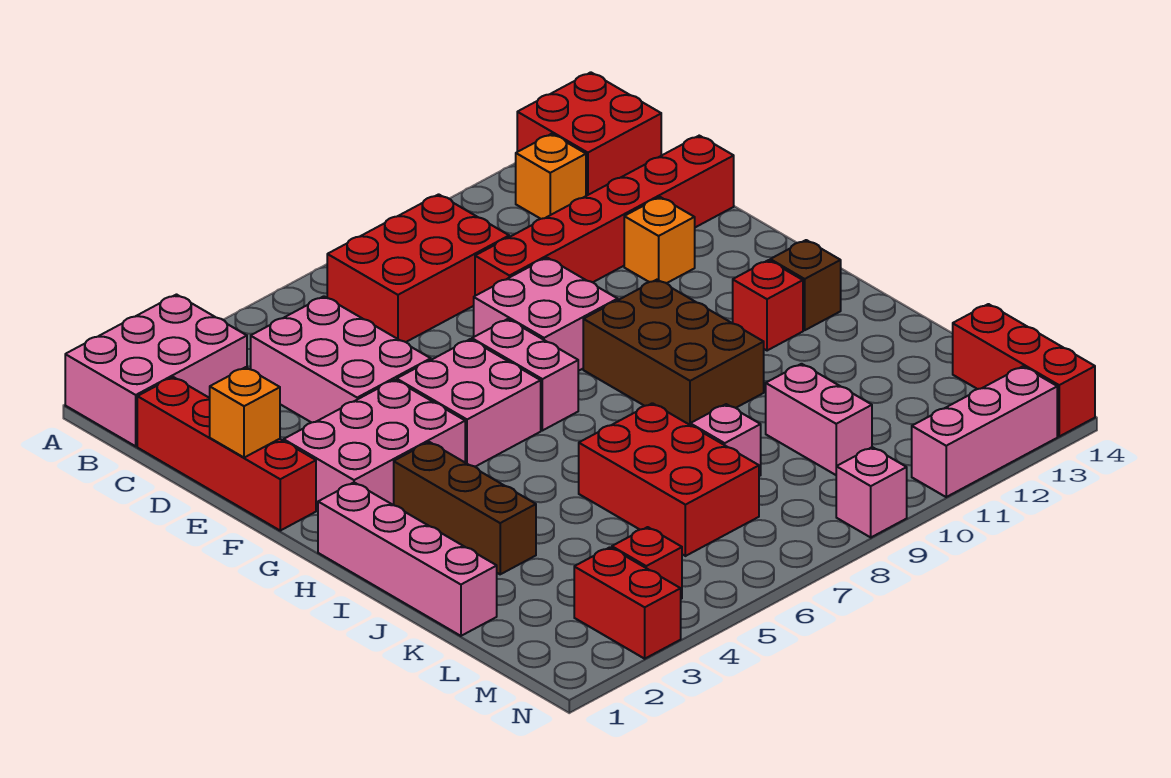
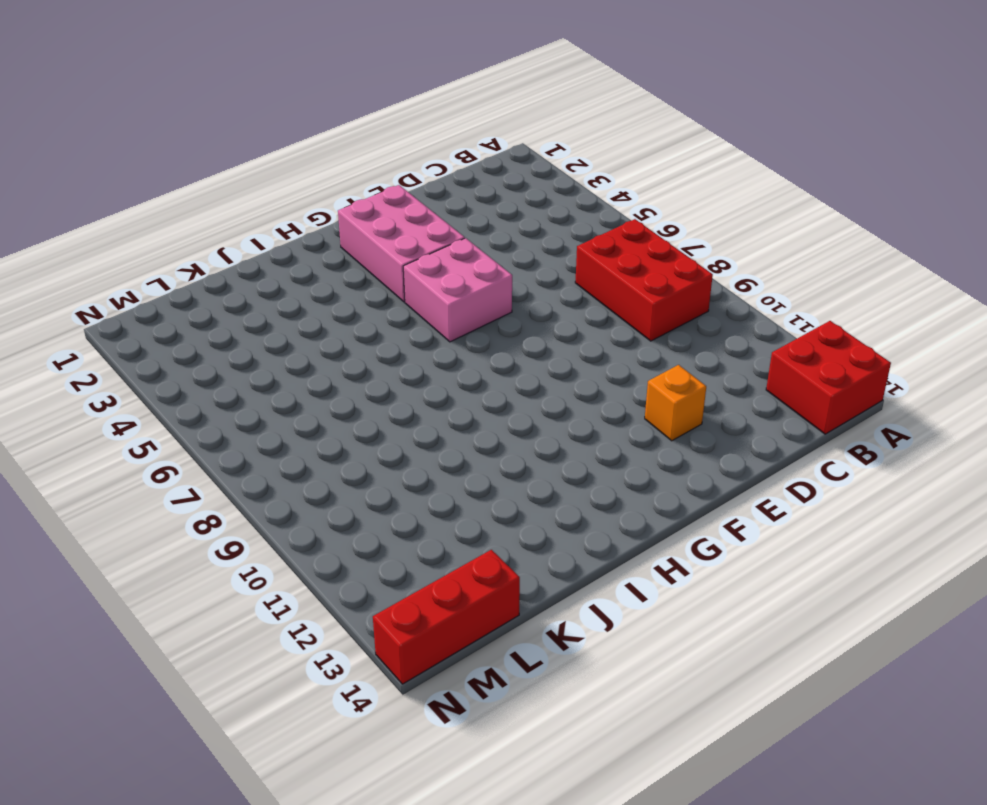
none -> pink brick A1:B3 level 1
none -> orange brick B12 level 1
none -> red brick C1:F1 level 1

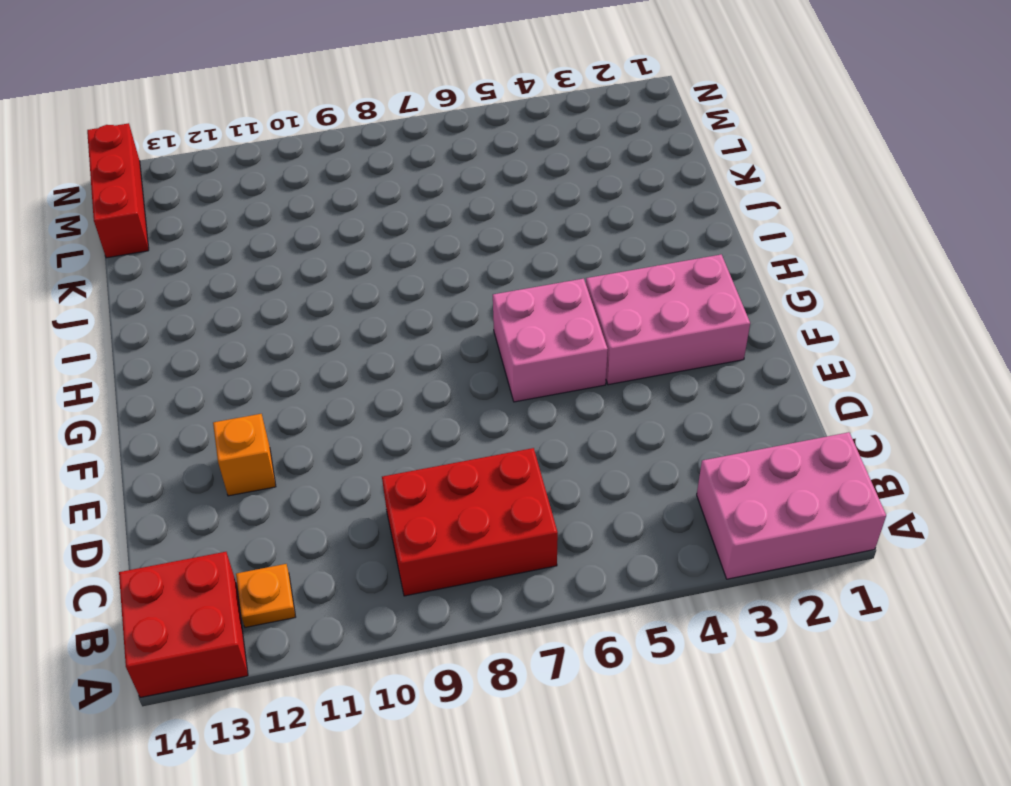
orange plate B12 level 1 -> orange brick B12 level 1
none -> red brick C1:F1 level 1
none -> pink brick C4:E5 level 1
none -> red brick D9:D14 level 1

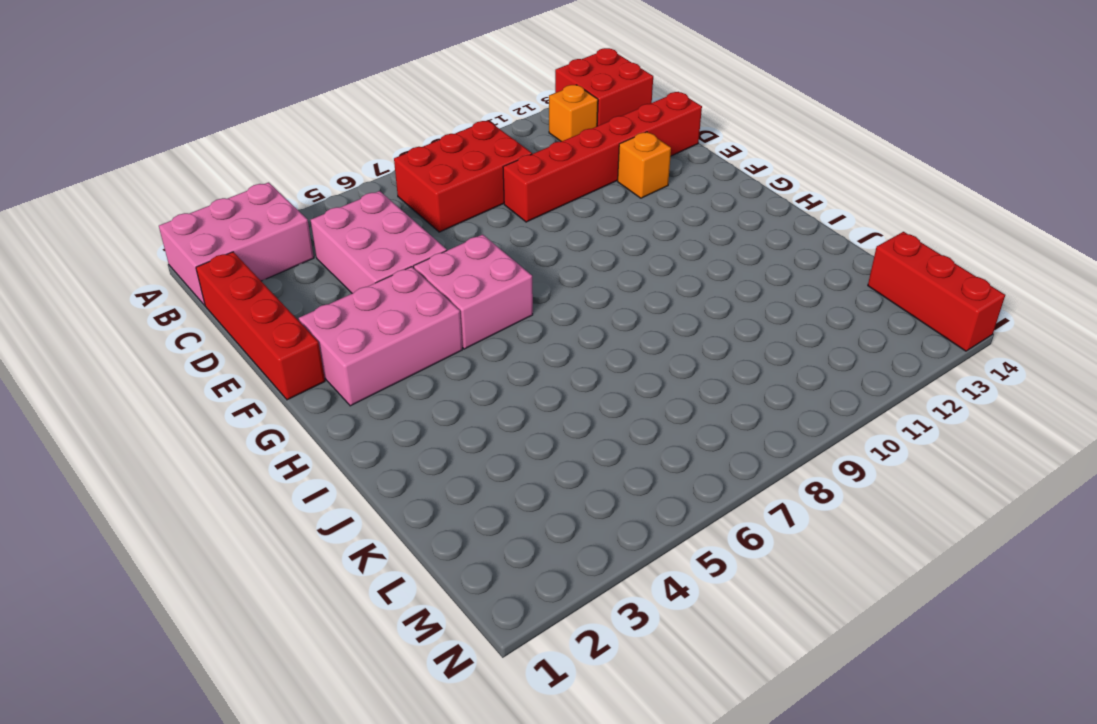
none -> pink brick E8:F9 level 1
none -> pink brick F7:G7 level 1
none -> brown brick G9:I10 level 1

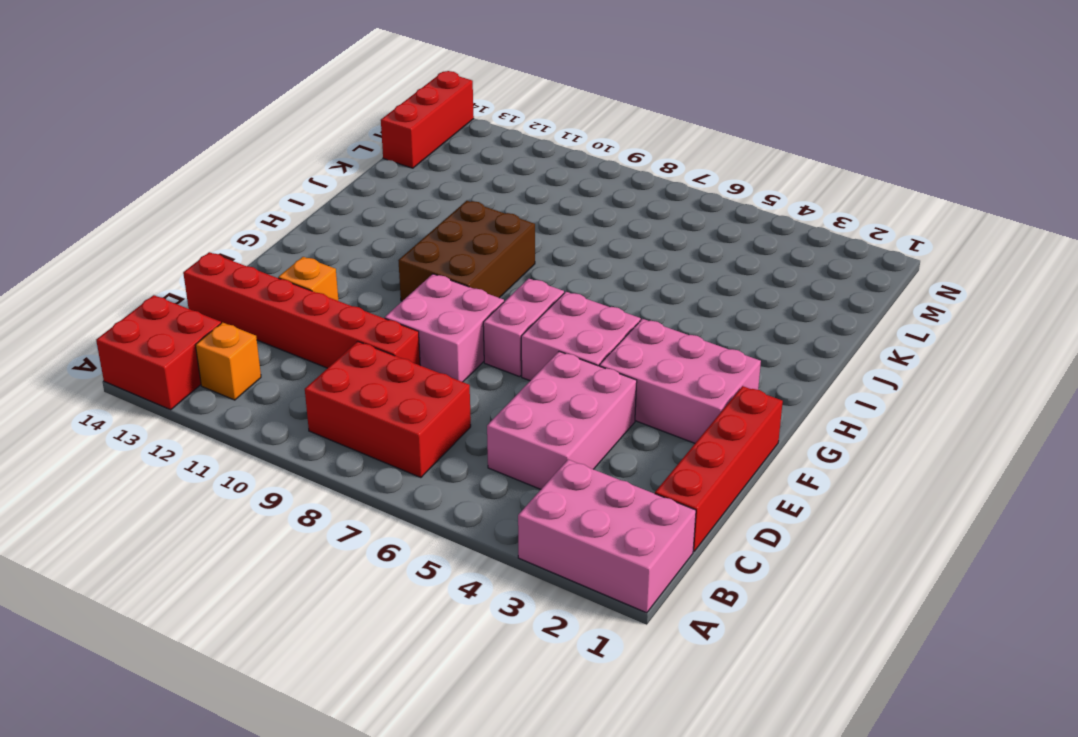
none -> pink brick H1:K1 level 1
none -> brown brick H3:J3 level 1
none -> red brick H12 level 1

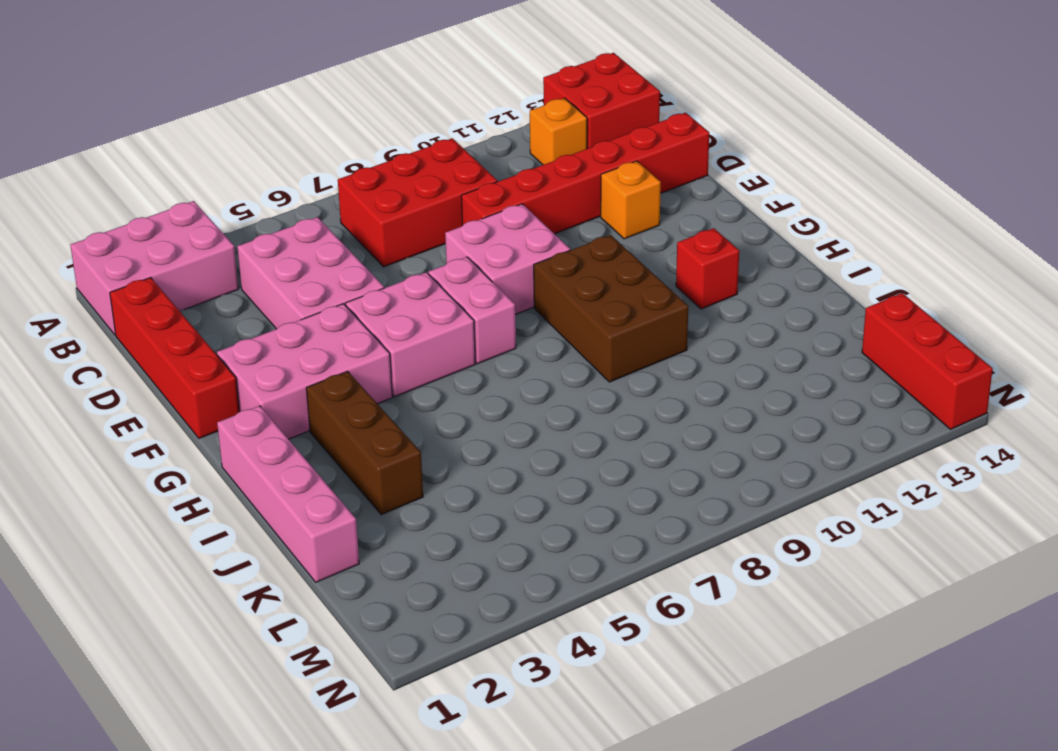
none -> brown brick H13 level 1
none -> red brick J6:L7 level 1
none -> pink brick K8 level 1

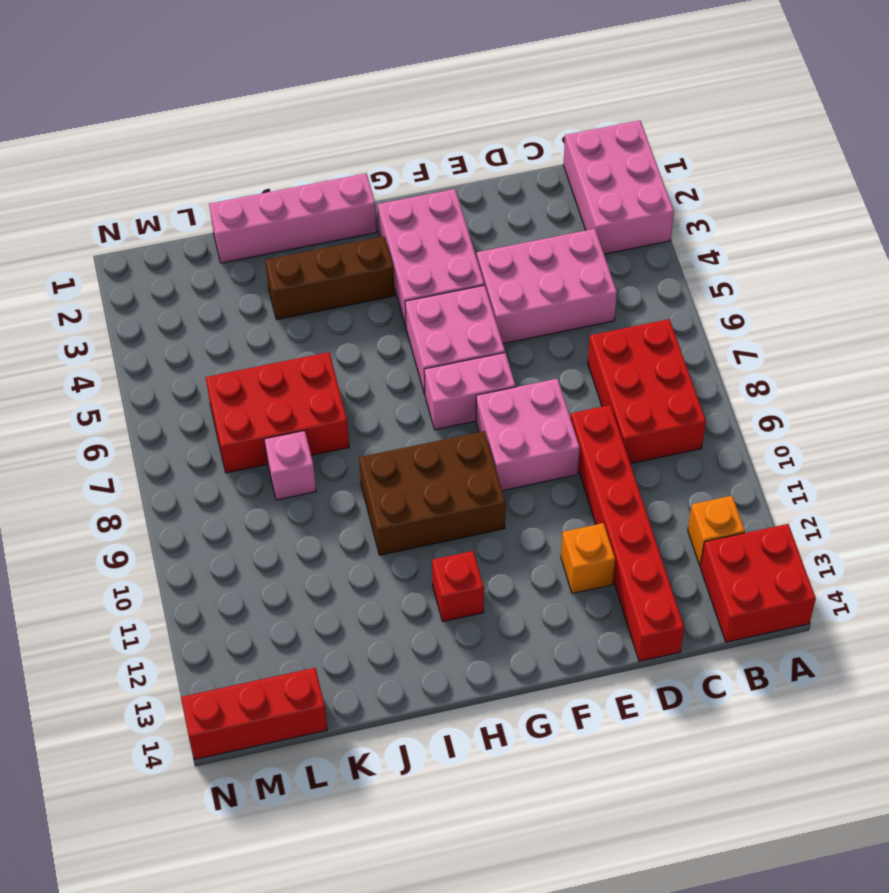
none -> red brick C1:F1 level 1
none -> brown brick H13 level 1
none -> pink brick K10:L10 level 1

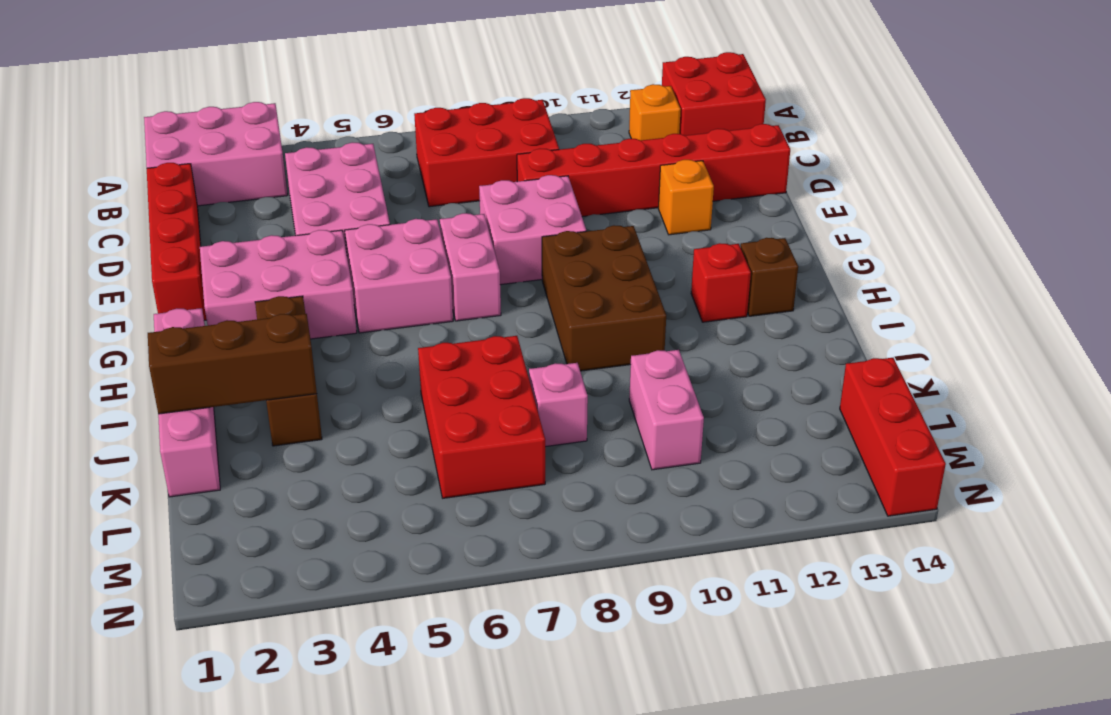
brown brick J1:J3 level 2 -> none
none -> red brick M3:N3 level 1
none -> red brick M4 level 1
none -> pink brick N9 level 1

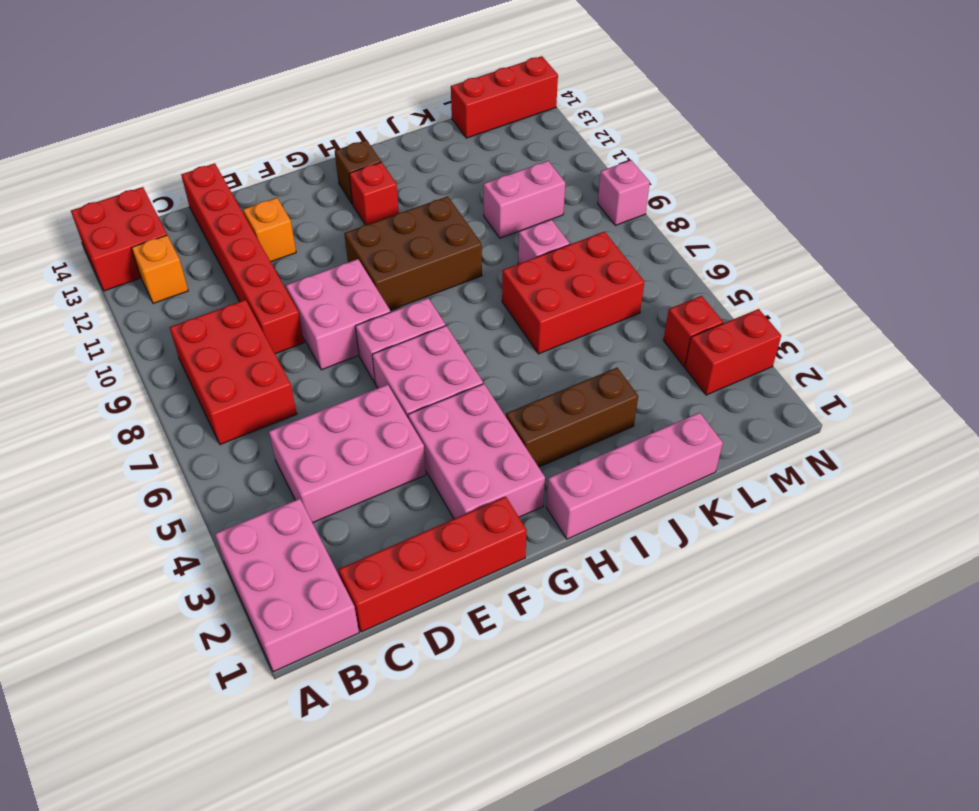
none -> pink brick N11:N13 level 1
none -> orange brick E1 level 2

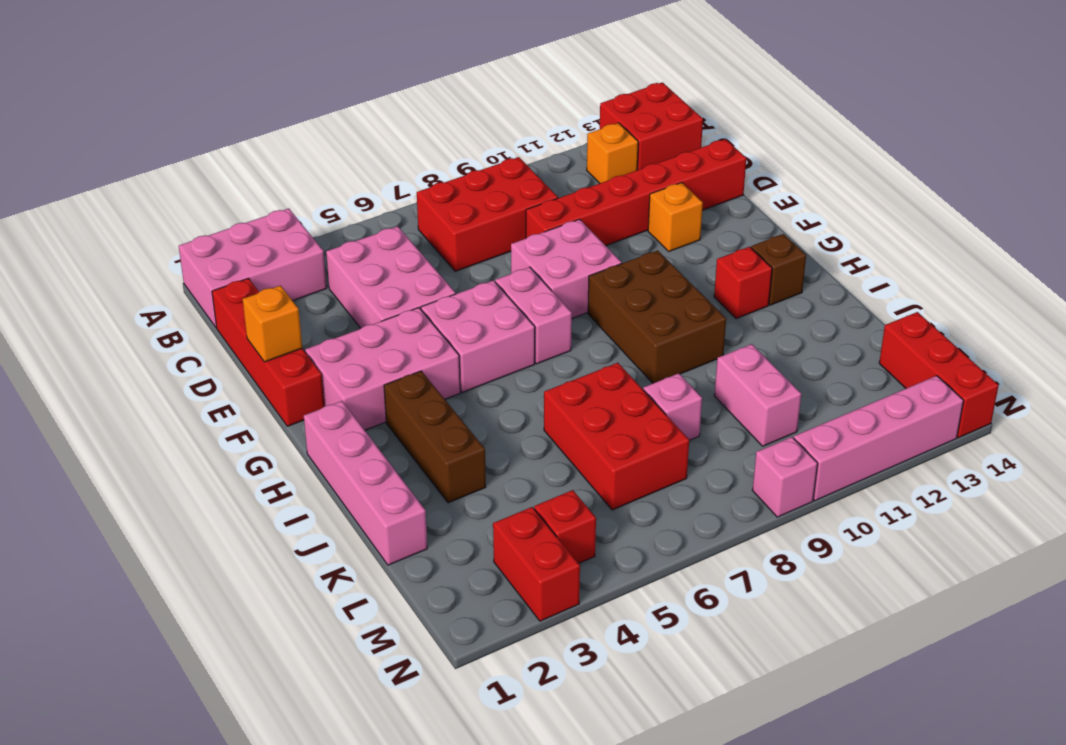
pink brick N10:N13 level 1 -> pink brick N11:N13 level 1

